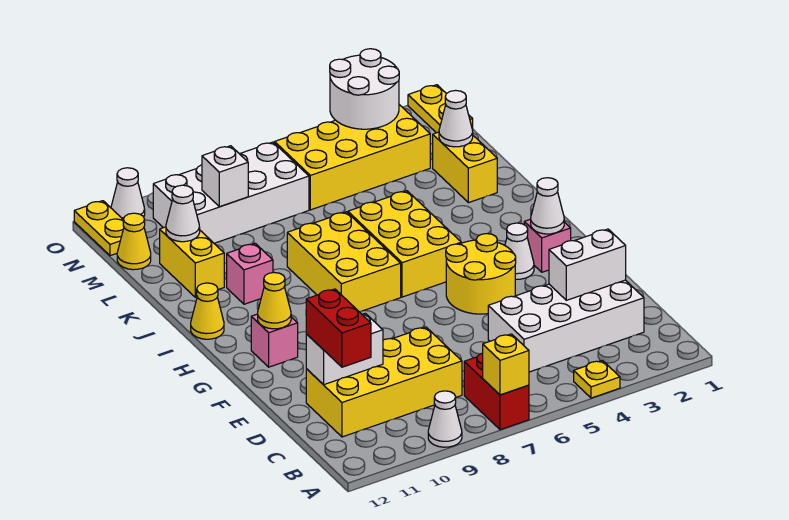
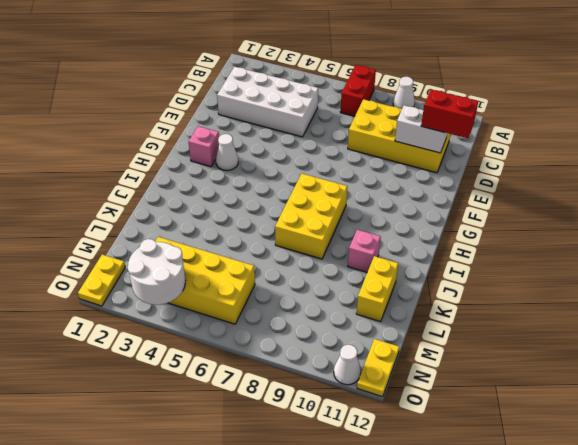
red brick D11:D12 level 3 -> red brick C11:D11 level 3
none -> yellow plate A4 level 1
none -> yellow round brick F4:G5 level 1
none -> pink brick G11 level 1
none -> yellow brick H5:J6 level 1

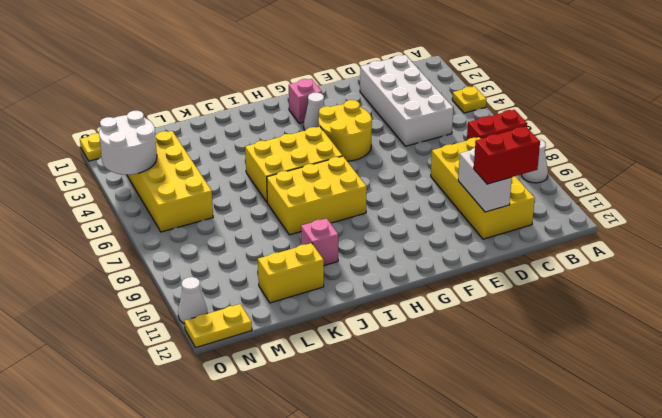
none -> pink brick G11 level 1
none -> yellow cone I12 level 1
none -> yellow brick K2:L2 level 1
none -> white brick M7:N10 level 1

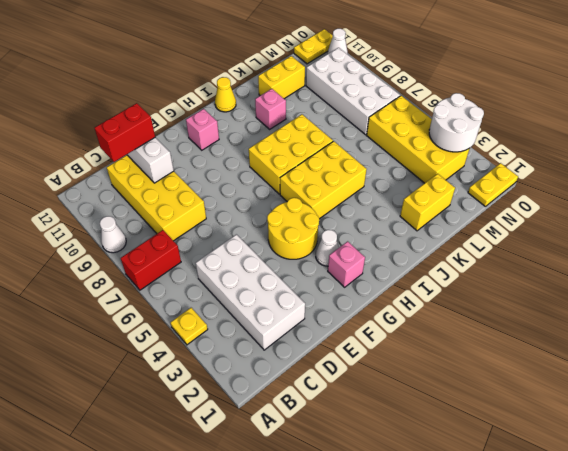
none -> yellow cone M12 level 1
none -> yellow brick A7 level 2
none -> white brick D2:D3 level 2
none -> white cone G2 level 2

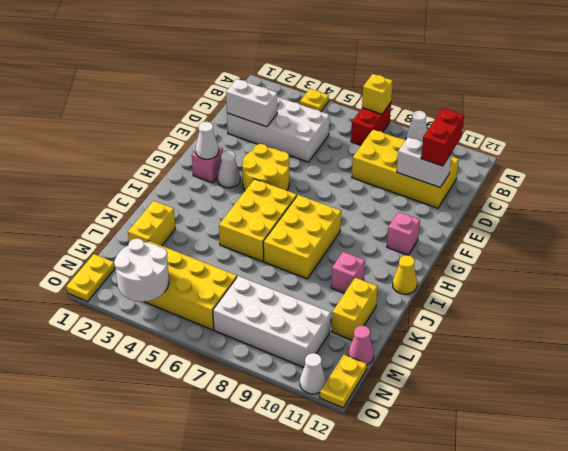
pink cone M12 level 1 -> yellow cone M12 level 1
none -> yellow cone G11 level 2
none -> white cone L2 level 2
none -> white cone L11 level 2
none -> white brick M9 level 2

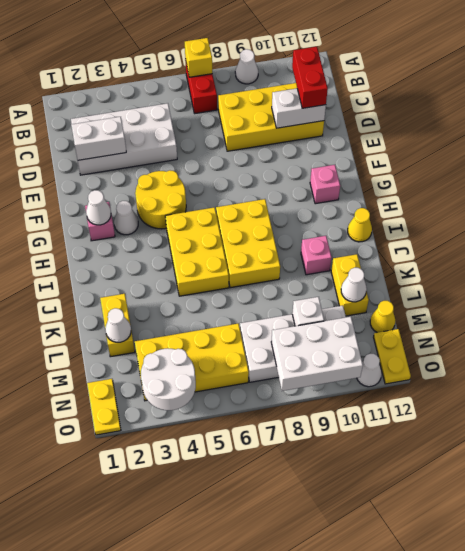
white brick N8:O10 level 2 -> none
none -> yellow plate A4 level 1
none -> yellow cone G11 level 2

